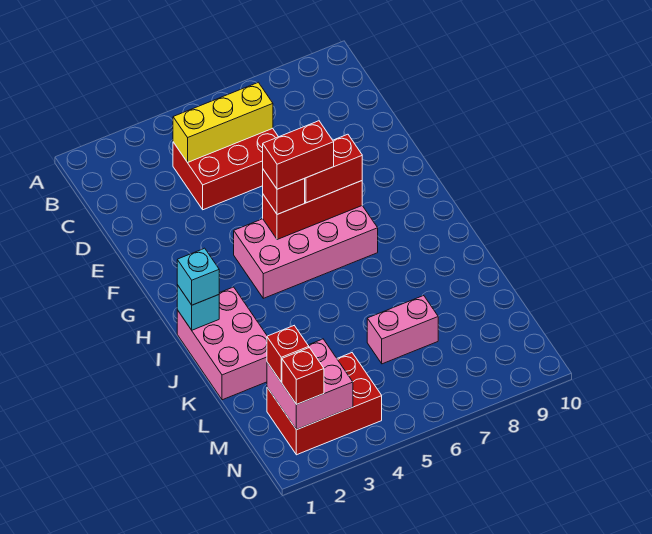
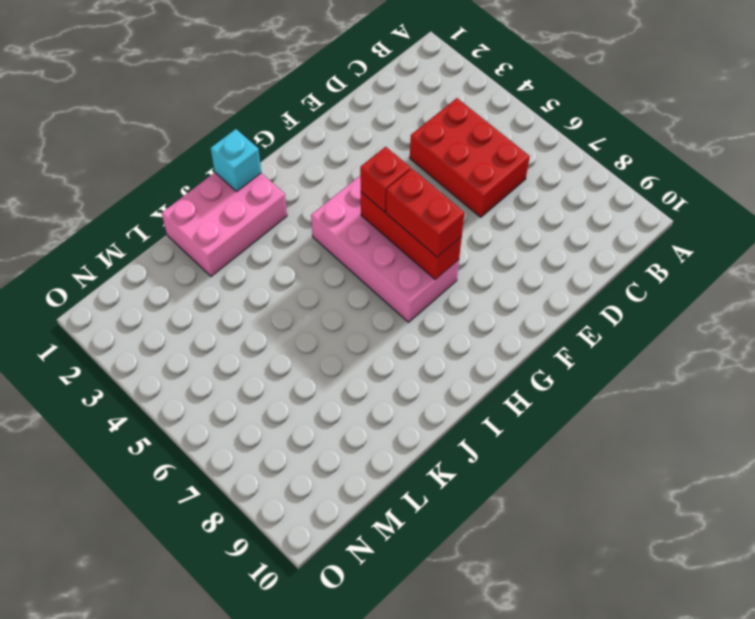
none -> pink brick L6:L7 level 1
none -> red brick M2:N4 level 1
none -> yellow brick C4:C6 level 2

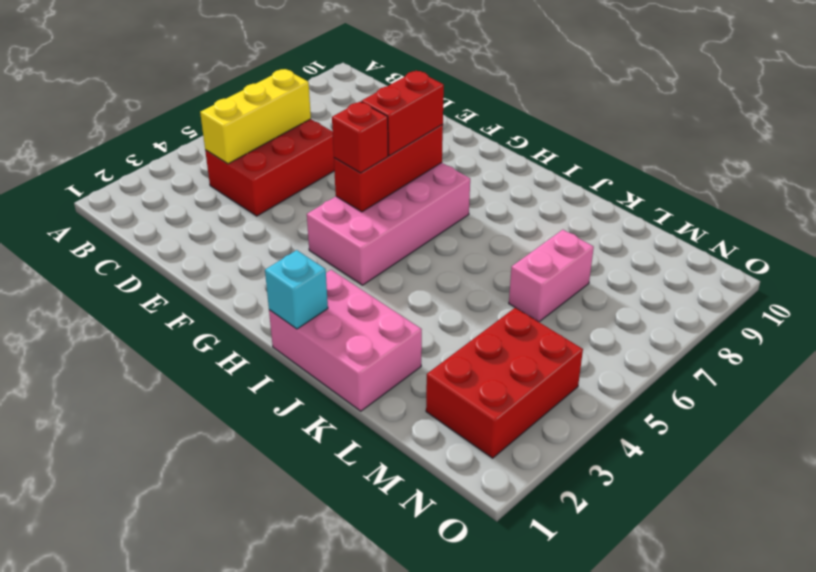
none -> pink brick M2:N3 level 2
none -> cyan brick I1 level 3
none -> red brick M2 level 3

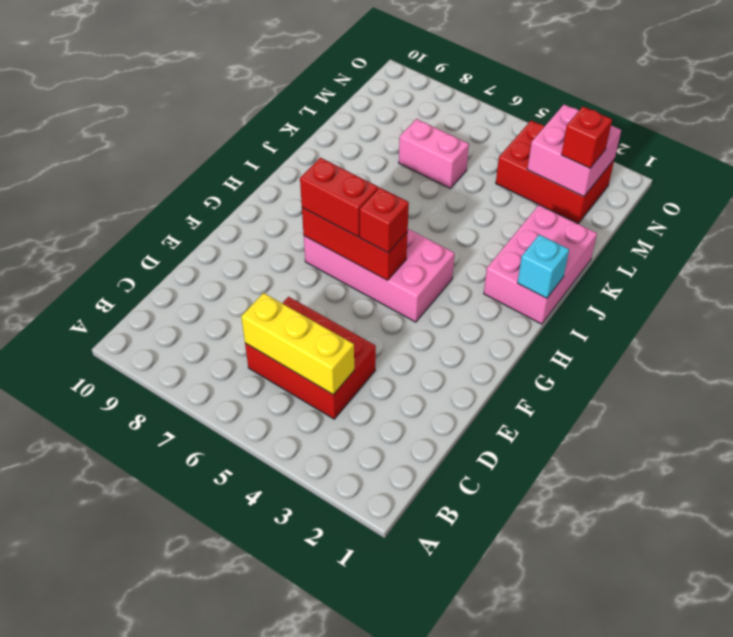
none -> cyan brick I1 level 3
none -> red brick N2 level 3
none -> red brick G5:G6 level 4

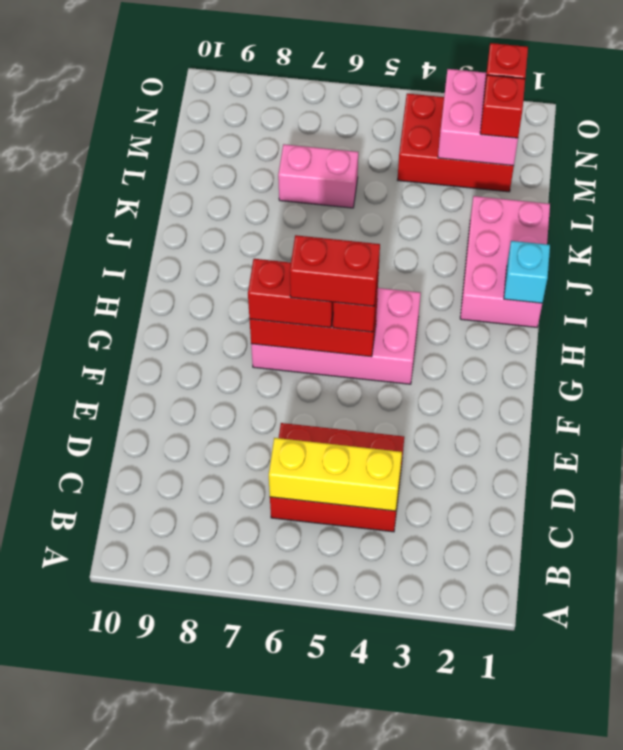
none -> cyan brick I1 level 3

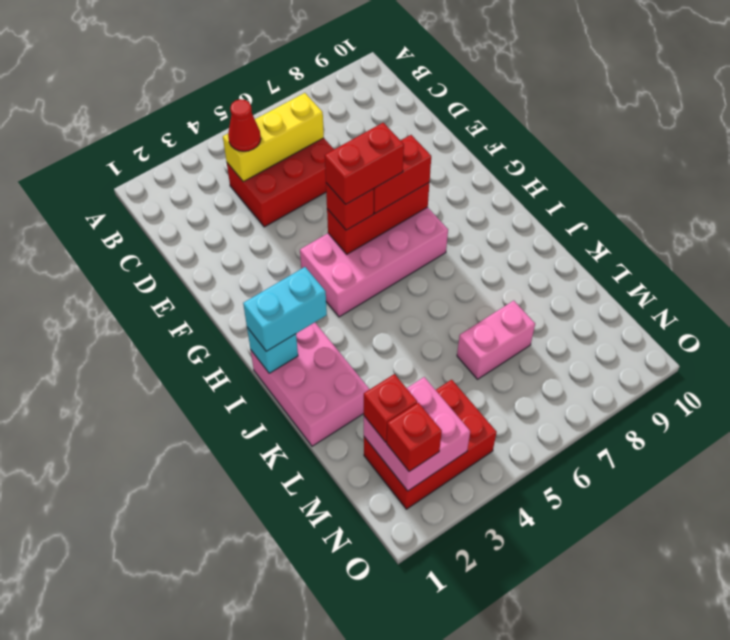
red cone C4 level 3 -> none
cyan brick I1:I2 level 3 -> cyan brick I1 level 3

